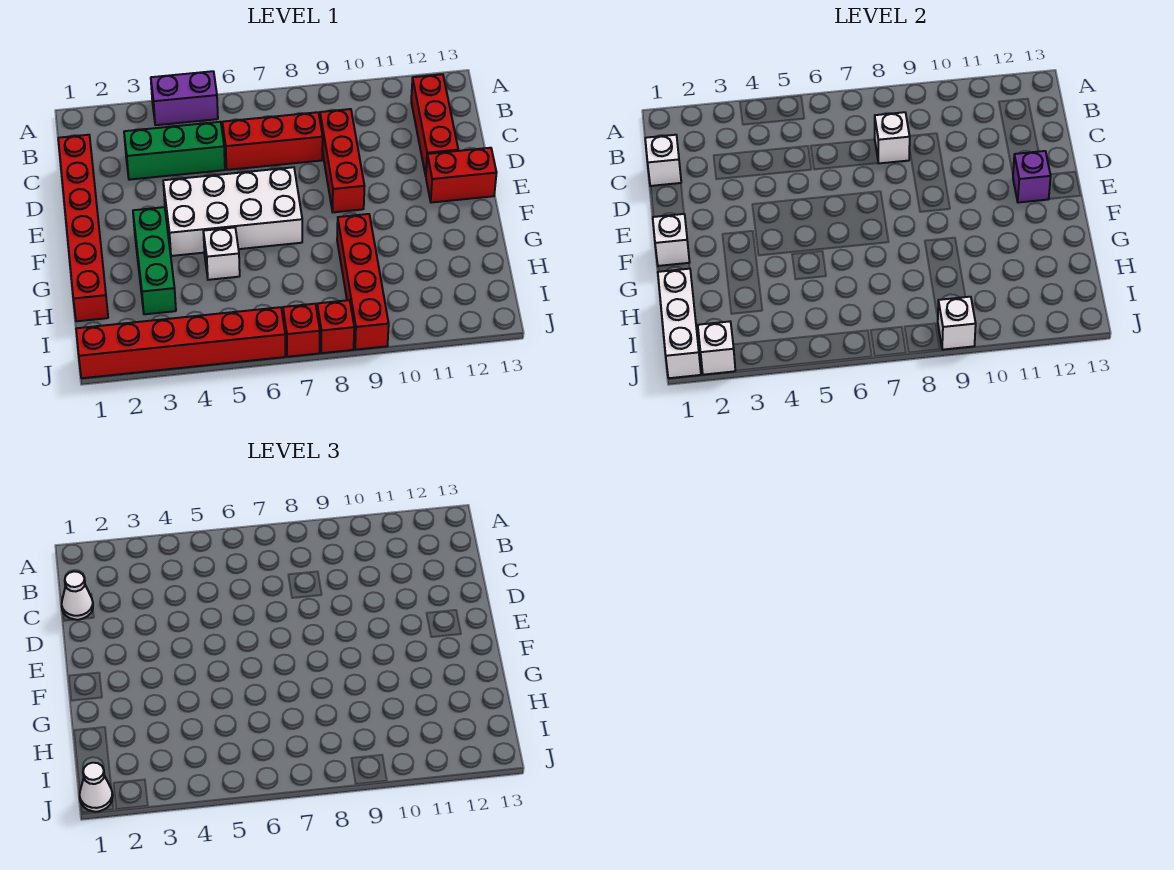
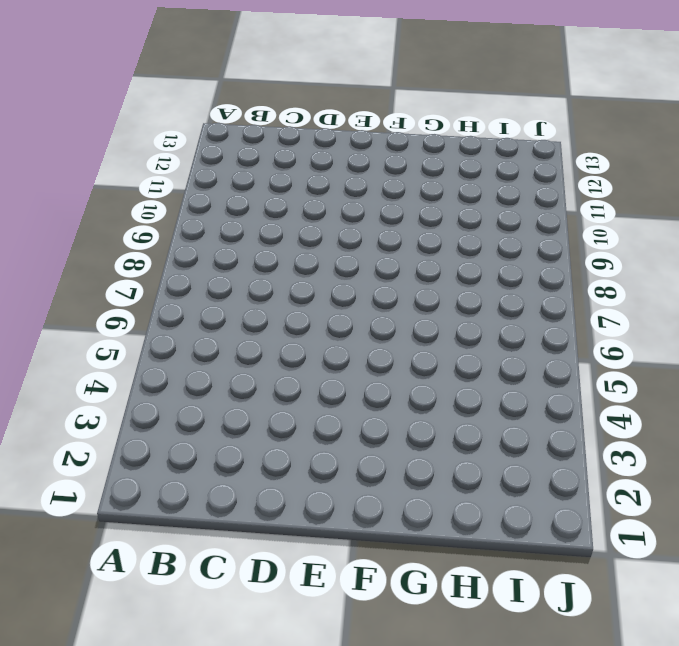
none -> purple brick A4:A5 level 1
none -> red brick B12:D12 level 1
none -> red brick C1:H1 level 1

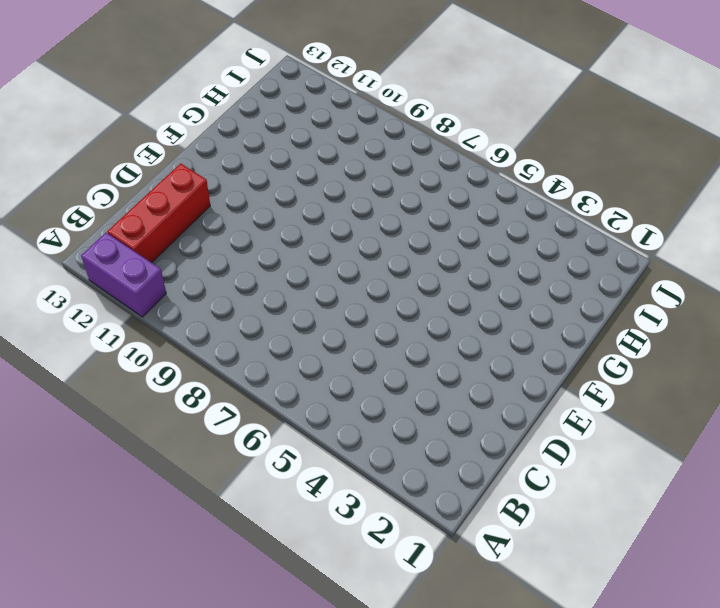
purple brick A11:A12 level 1 -> purple brick A4:A5 level 1
none -> red brick C1:H1 level 1
none -> green brick C3:C5 level 1
none -> red brick C6:C8 level 1

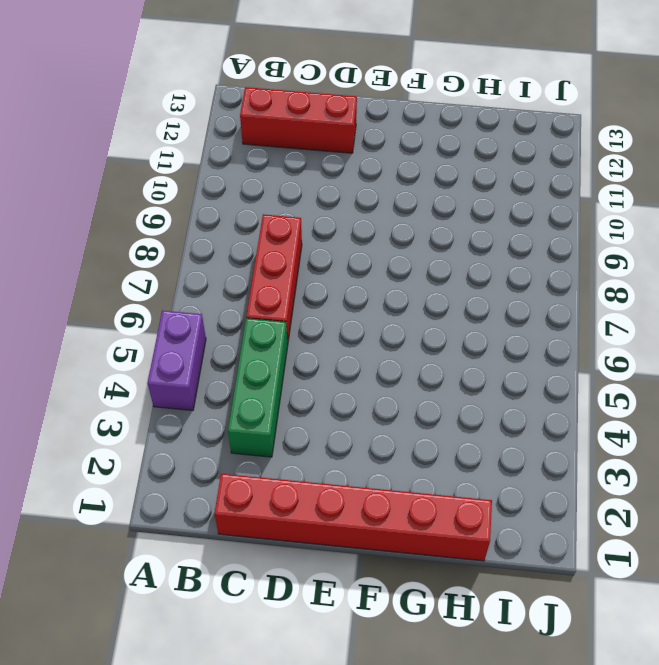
none -> red brick C9:E9 level 1
none -> white brick E4:F7 level 1
none -> red brick E12:E13 level 1

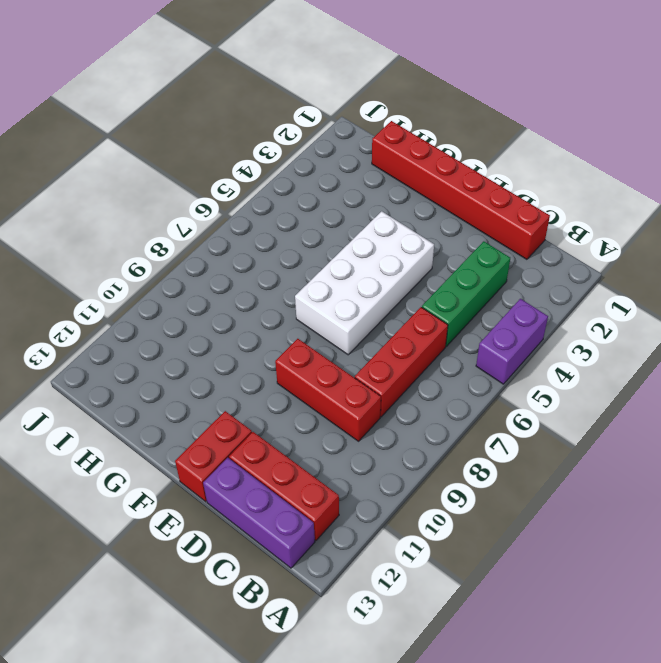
purple brick B13:D13 level 1 -> none
none -> green brick F3:H3 level 1
none -> white brick G5 level 1
none -> red brick G9:J9 level 1

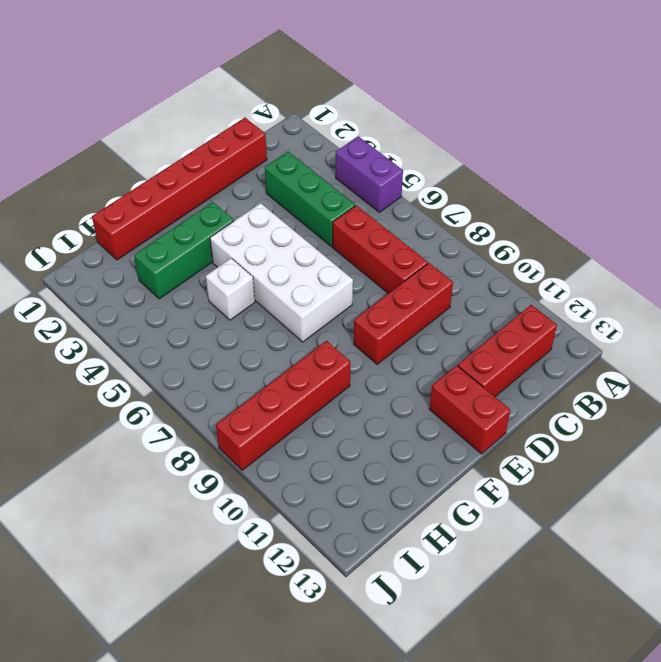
none -> red brick J1:J6 level 1
none -> red brick J7 level 1
none -> red brick J8 level 1

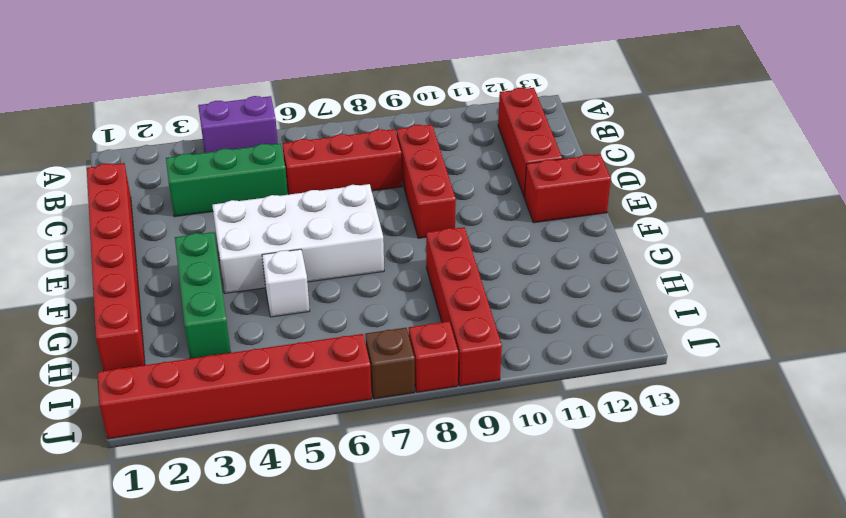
brown brick J7 level 1 -> red brick J7 level 1
none -> white brick C1 level 2
none -> white brick C8 level 2
none -> purple brick E12 level 2

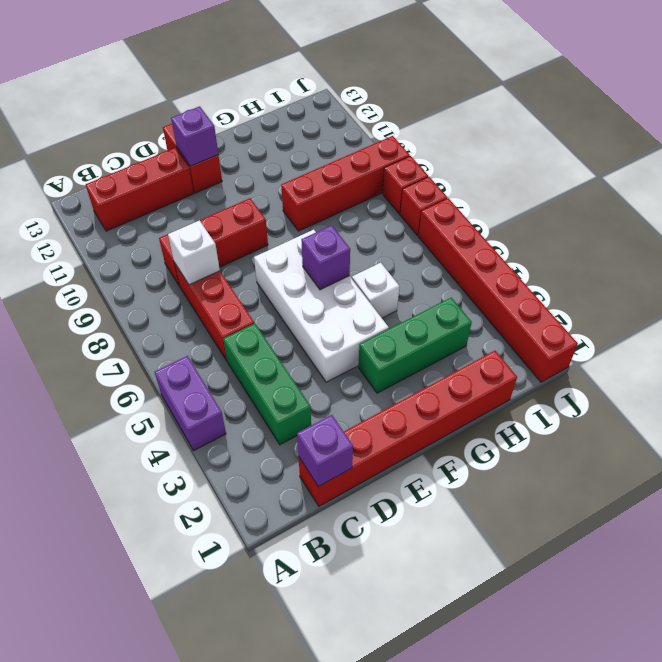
purple brick C1 level 2 -> white brick C1 level 2
purple brick F6 level 2 -> none
none -> white brick F1 level 2
none -> white brick H1:J1 level 2
none -> white brick J2 level 2

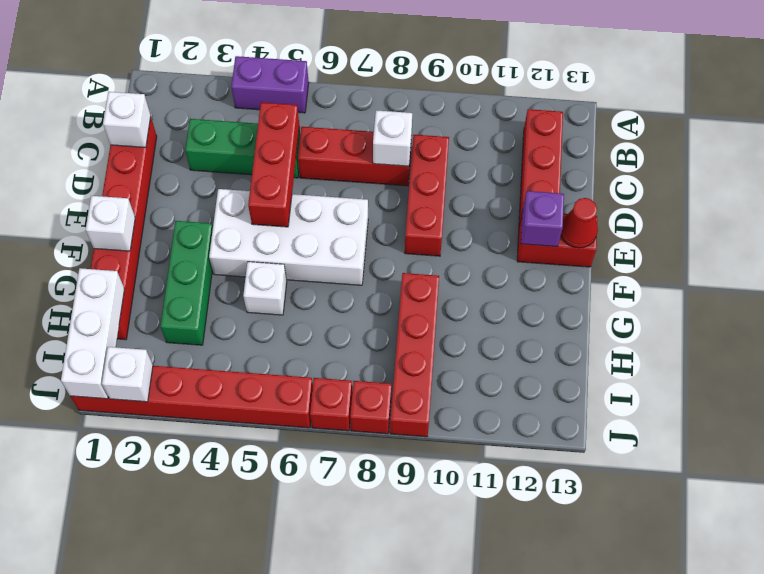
red brick C5:E5 level 2 -> none
red cone E13 level 2 -> none
none -> white brick J9 level 2
none -> white cone C1 level 3
none -> white cone J1 level 3

